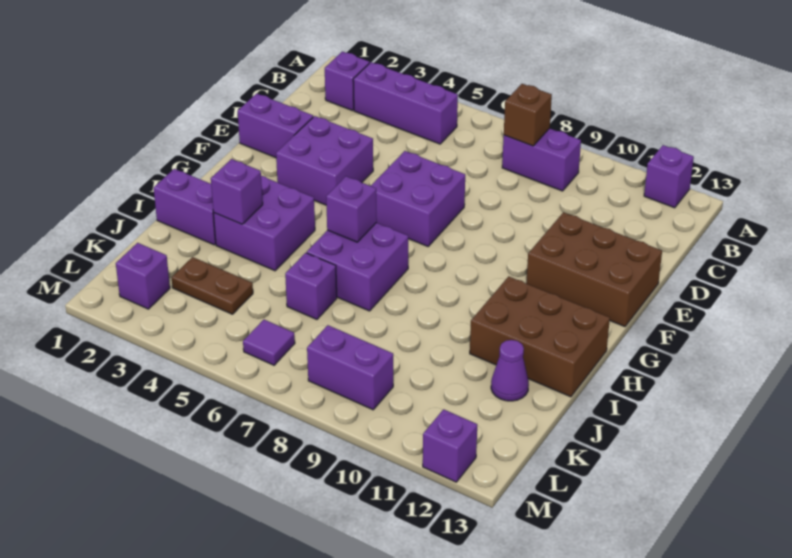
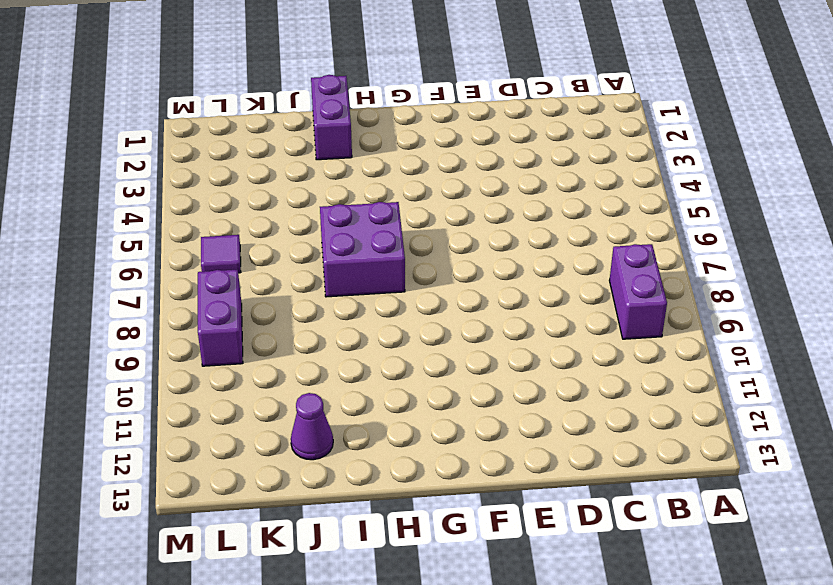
none -> purple brick A12 level 1
none -> purple brick B2 level 1
none -> purple brick B3:B5 level 1

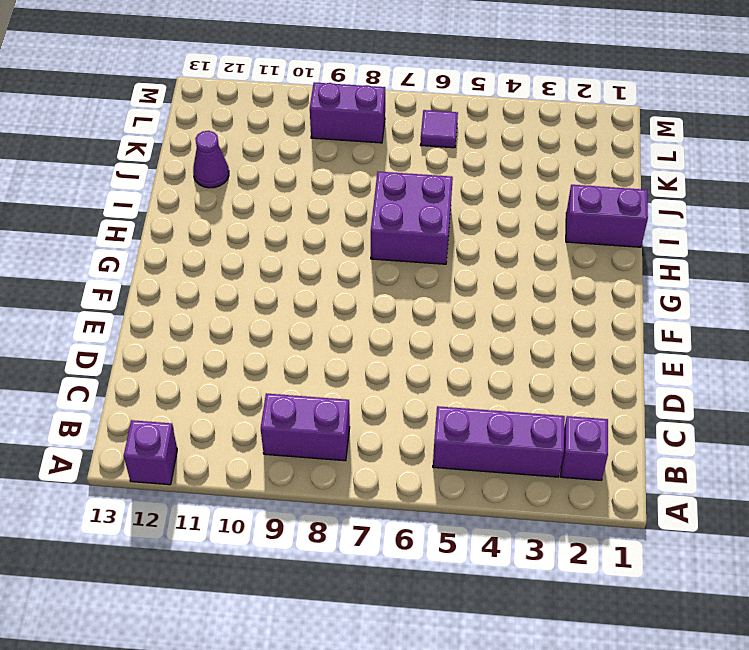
none -> purple brick E1:E2 level 1
none -> purple brick E3:F4 level 1
none -> purple brick E6:F7 level 1

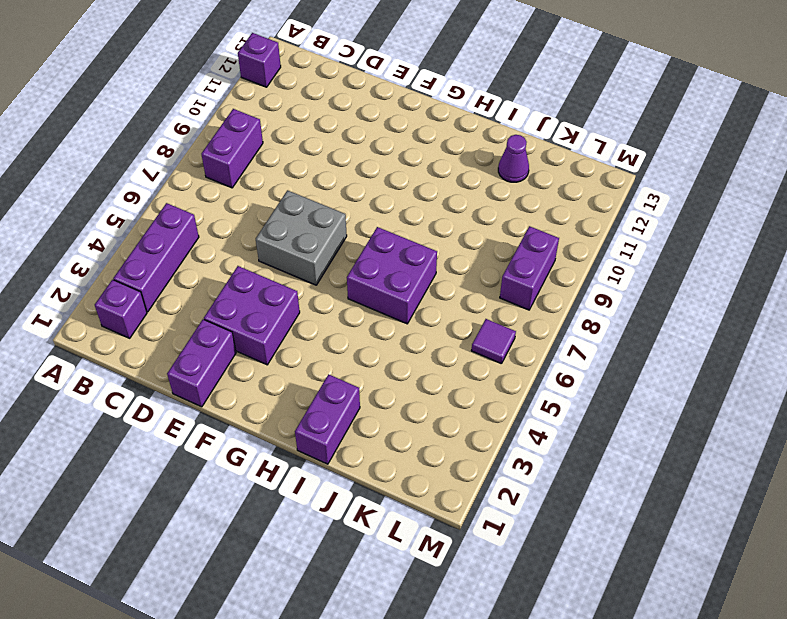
grey brick E6:F7 level 1 -> purple brick E6:F7 level 1
none -> brown brick E11:F13 level 1
none -> purple brick H3:I4 level 1
none -> brown brick H11:I13 level 1

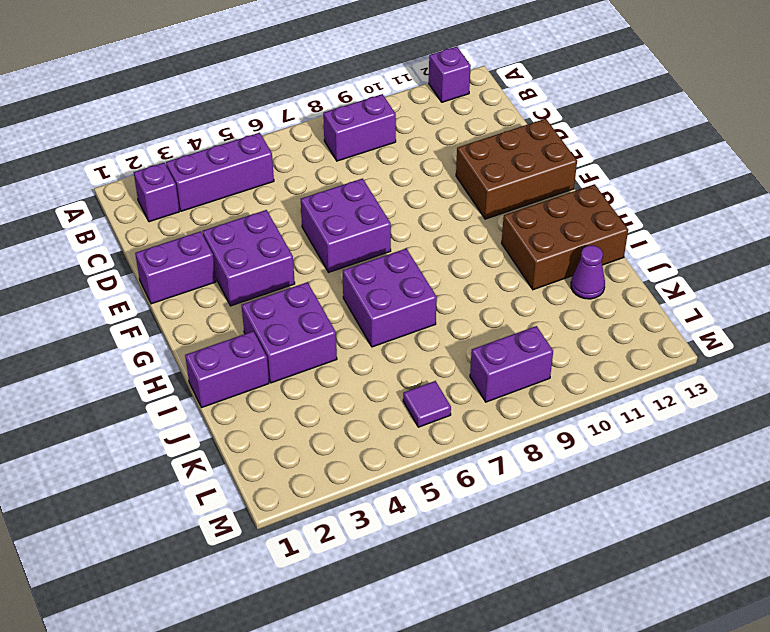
none -> purple brick J6 level 1
none -> brown plate K3:K4 level 1
none -> purple brick L2 level 1

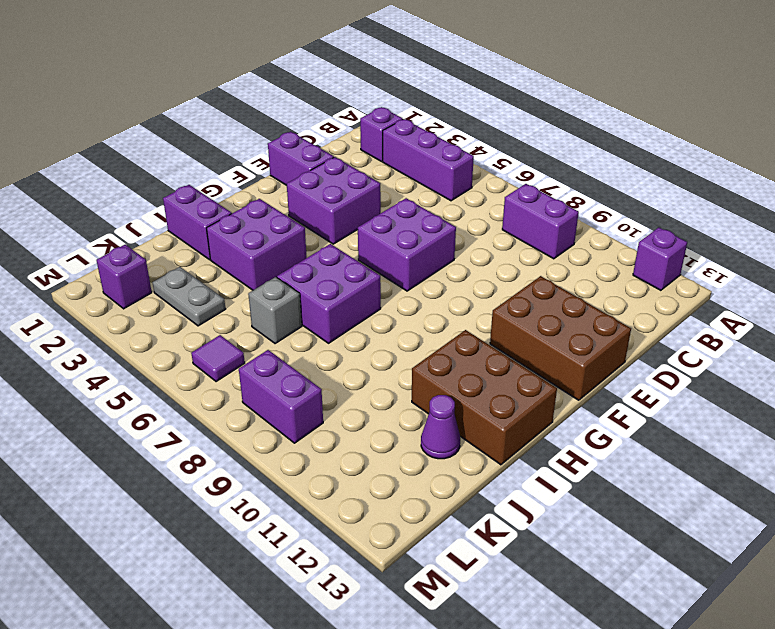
grey brick J6 level 1 -> purple brick J6 level 1
grey plate K3:K4 level 1 -> brown plate K3:K4 level 1
none -> purple brick M12 level 1
none -> brown brick B8 level 2
none -> purple brick H6 level 2

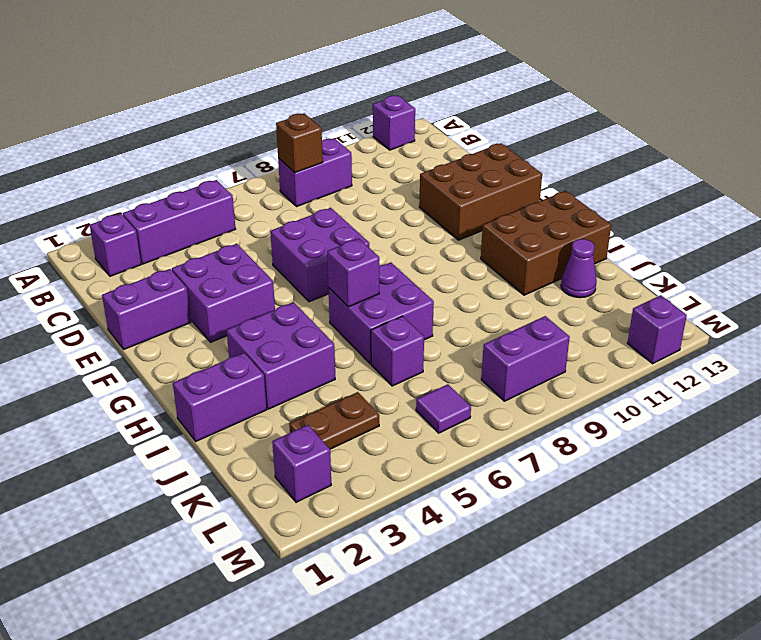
none -> purple brick I3 level 2

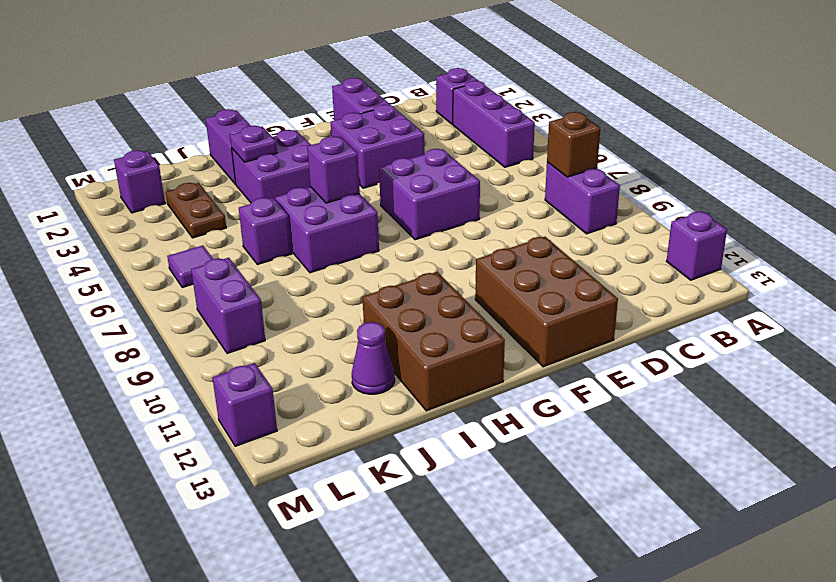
purple plate I3 level 2 -> purple brick I3 level 2

